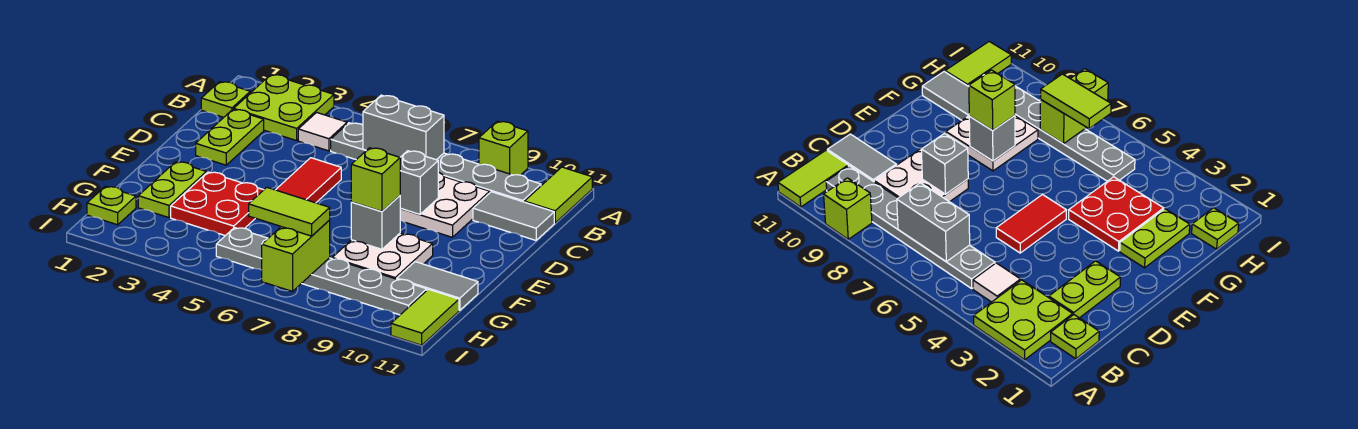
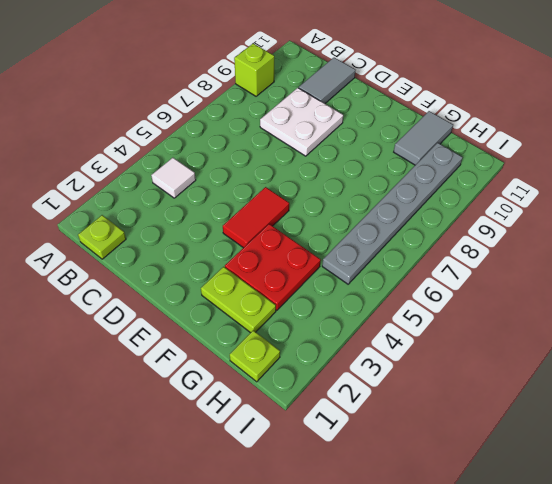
red tile E4:E5 level 1 -> red tile D5:E5 level 1
none -> lime plate A2:B3 level 1
none -> lime tile A11:B11 level 1
none -> grey plate B5:B10 level 1

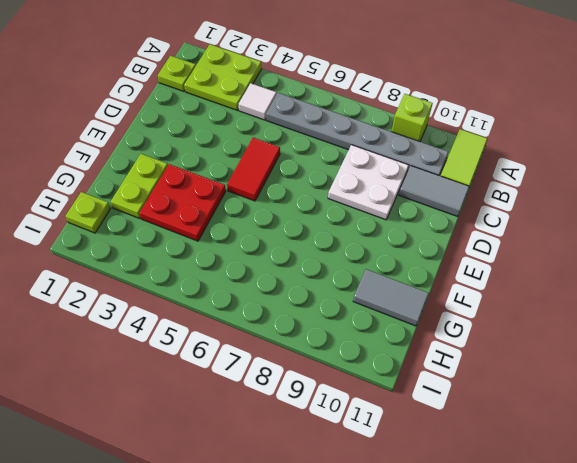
none -> lime plate C2:D2 level 1
none -> white plate F8:G9 level 1
none -> grey plate H5:H10 level 1

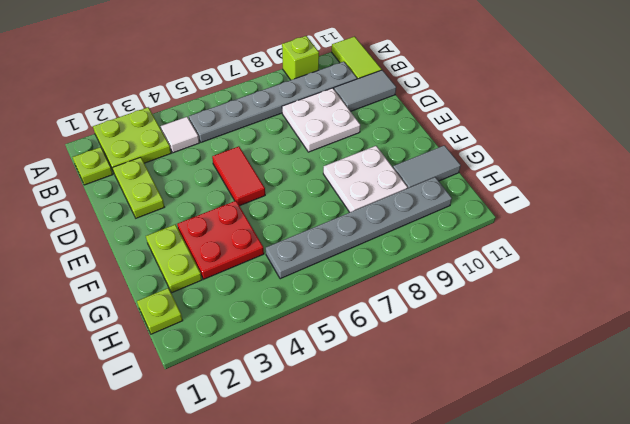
none -> lime tile H11:I11 level 1
none -> grey brick B6:B7 level 2
none -> grey brick D8 level 2

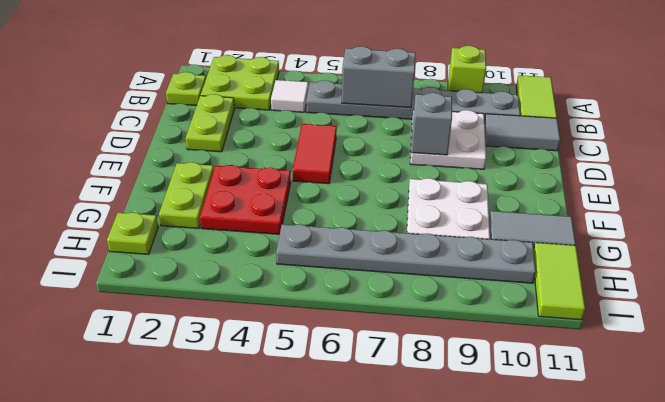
none -> grey brick F8 level 2
none -> lime brick H7:I7 level 2
none -> lime brick F8 level 3

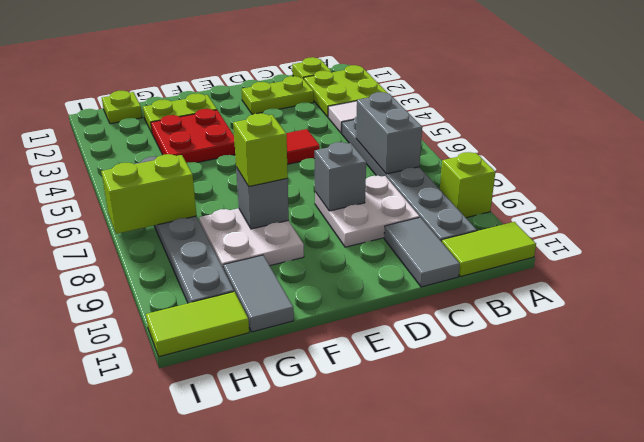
none -> lime tile H6:H7 level 3

